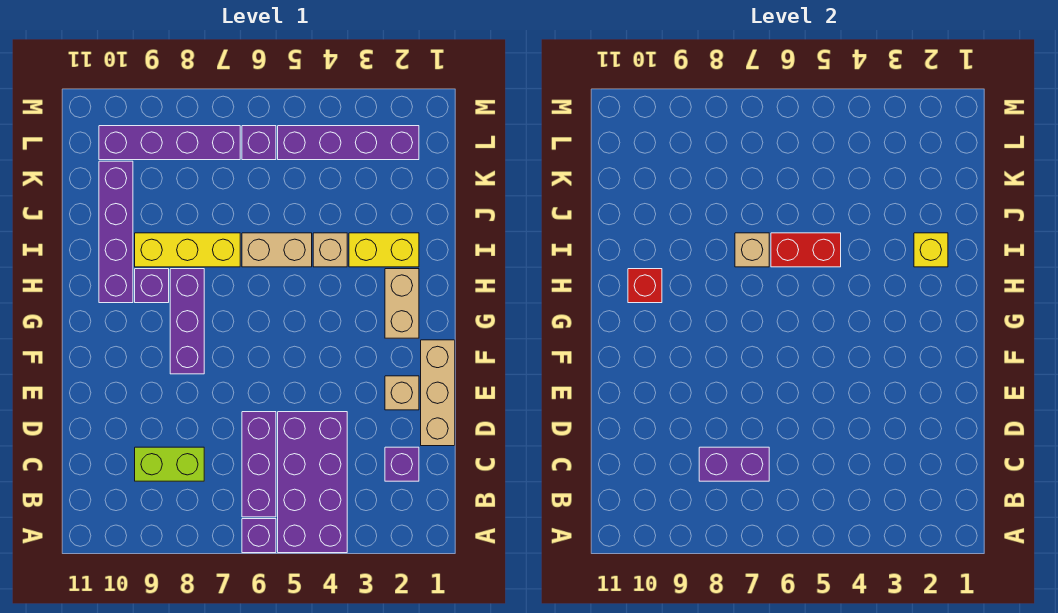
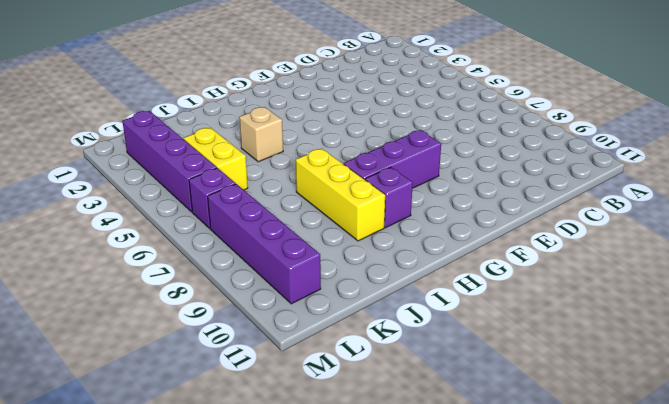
yellow brick K4:K5 level 1 -> yellow brick I2:I3 level 1
none -> purple brick A4:D5 level 1
none -> purple brick A6 level 1
none -> purple brick B6:D6 level 1

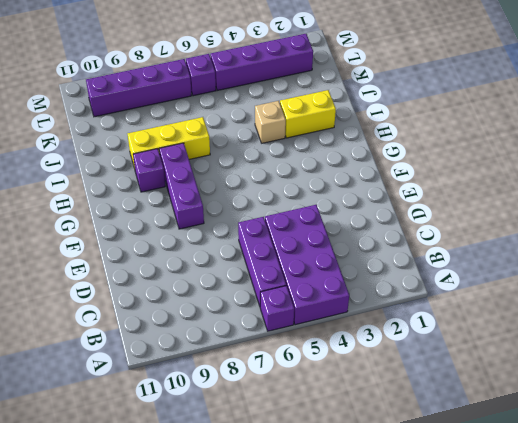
none -> purple brick C2 level 1
none -> lime brick C8:C9 level 1
none -> tan brick D1:F1 level 1

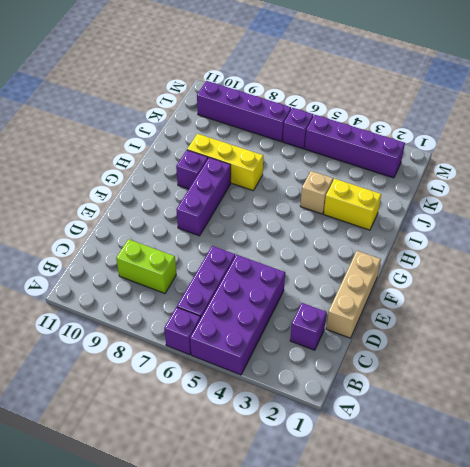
none -> tan brick E2 level 1
none -> tan brick G2:H2 level 1
none -> purple brick H10:K10 level 1

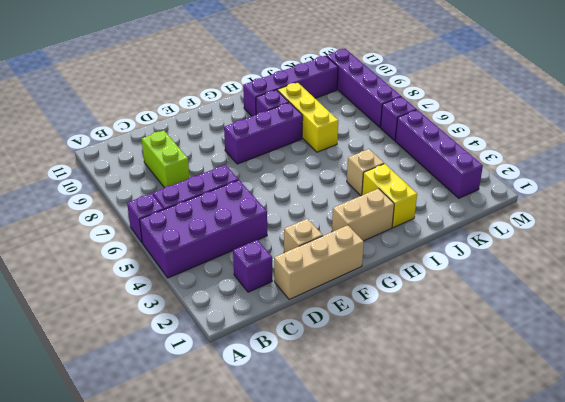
none -> tan brick I5:I6 level 1
none -> purple brick C7:C8 level 2
none -> red brick H10 level 2

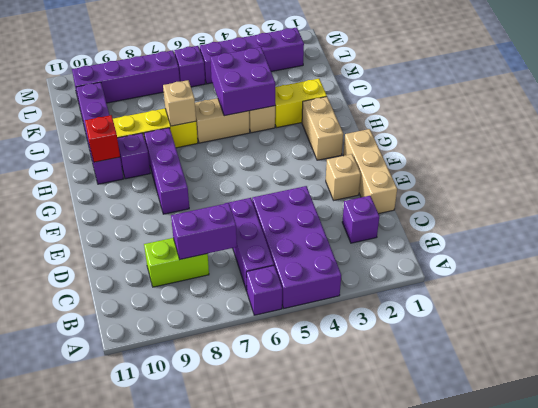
purple brick I4:J5 level 2 -> red brick I5:I6 level 2
none -> yellow brick I2 level 2

